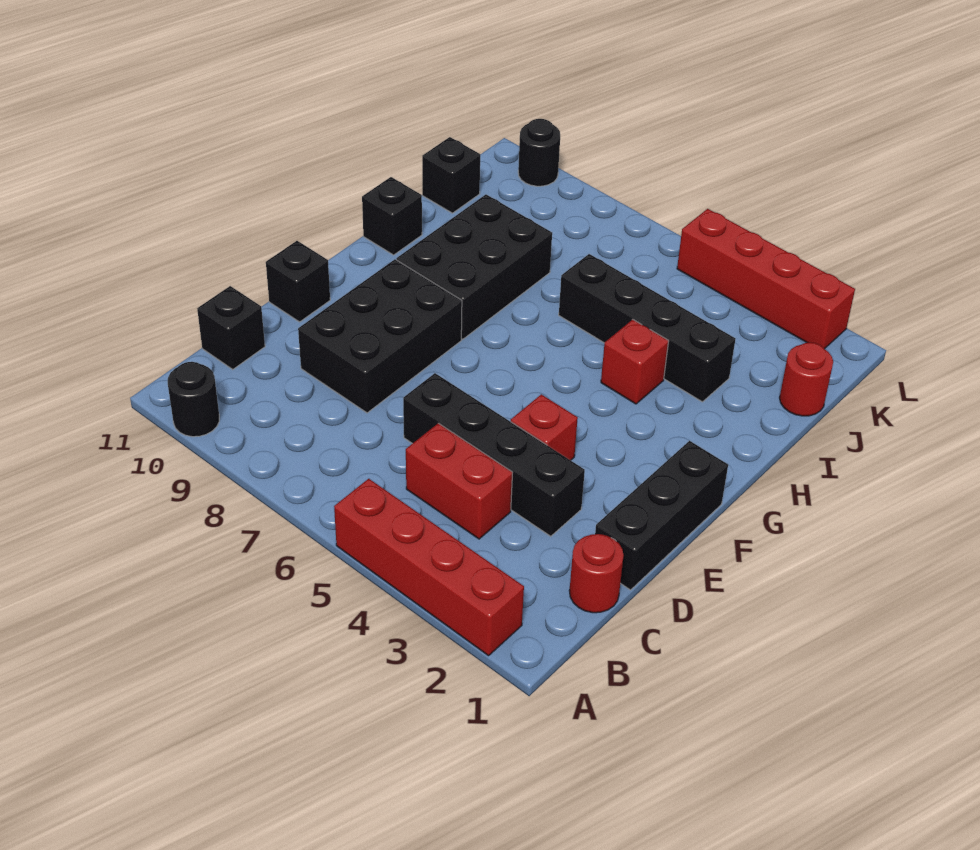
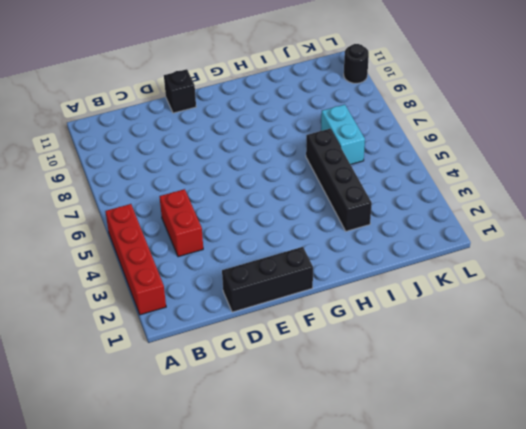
cyan brick J6:J7 level 1 -> none
none -> black round brick A10 level 1
none -> red round brick C1 level 1
none -> black brick C11 level 1

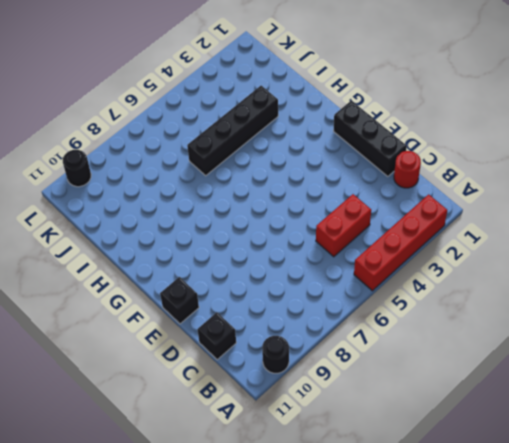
none -> black brick D3:D6 level 1
none -> black brick D8:F9 level 1
none -> red brick E4 level 1

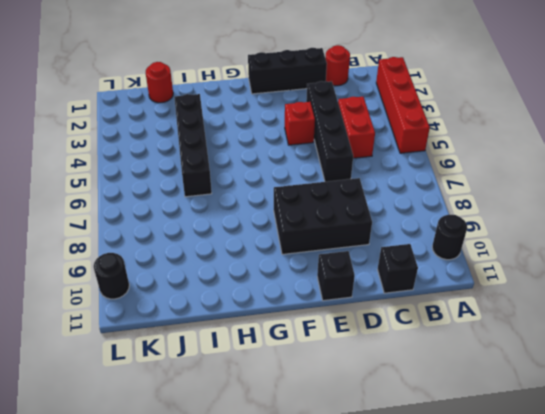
none -> black brick G8:I9 level 1
none -> red brick H4 level 1
none -> black brick H11 level 1

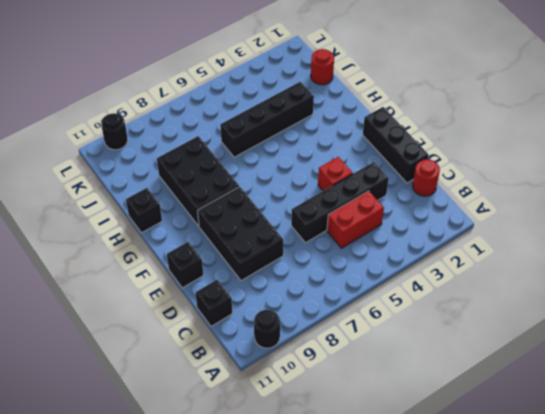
none -> red brick A2:A5 level 1
none -> red brick H4 level 1
none -> black brick J11 level 1

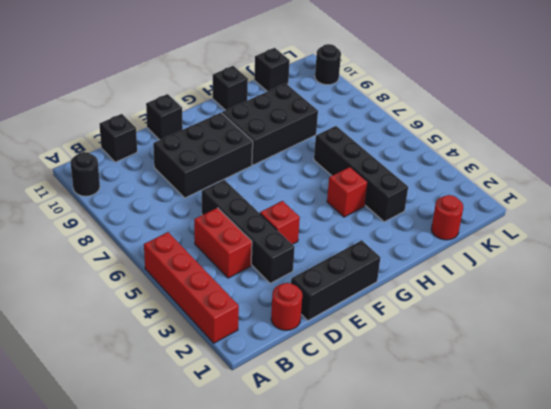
none -> red brick L2:L5 level 1

